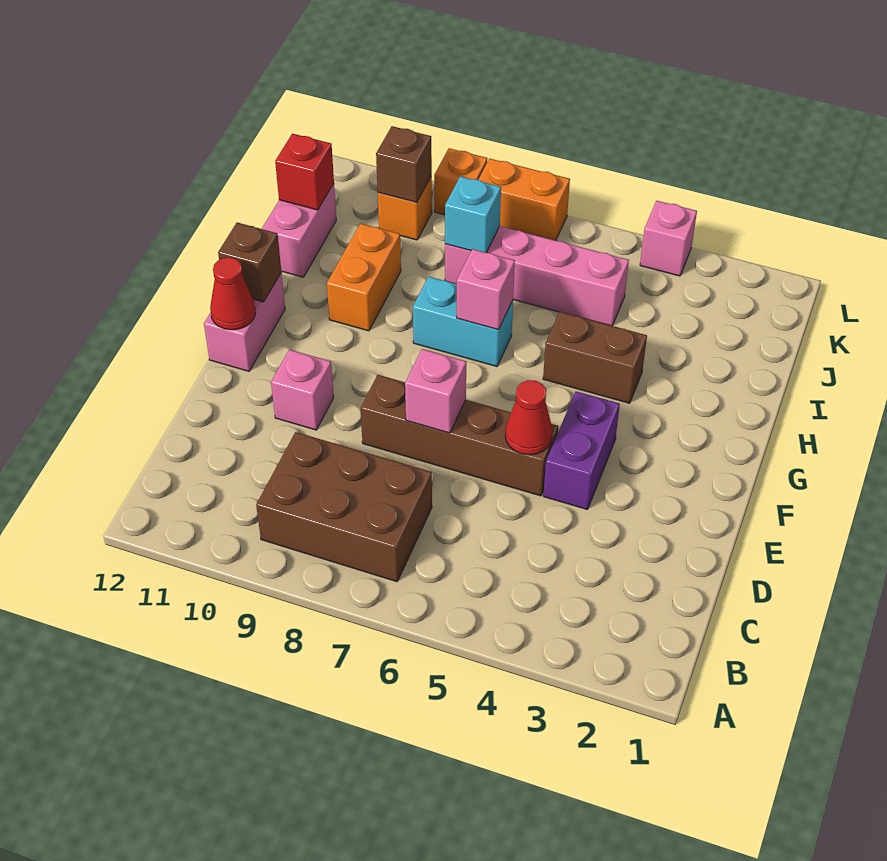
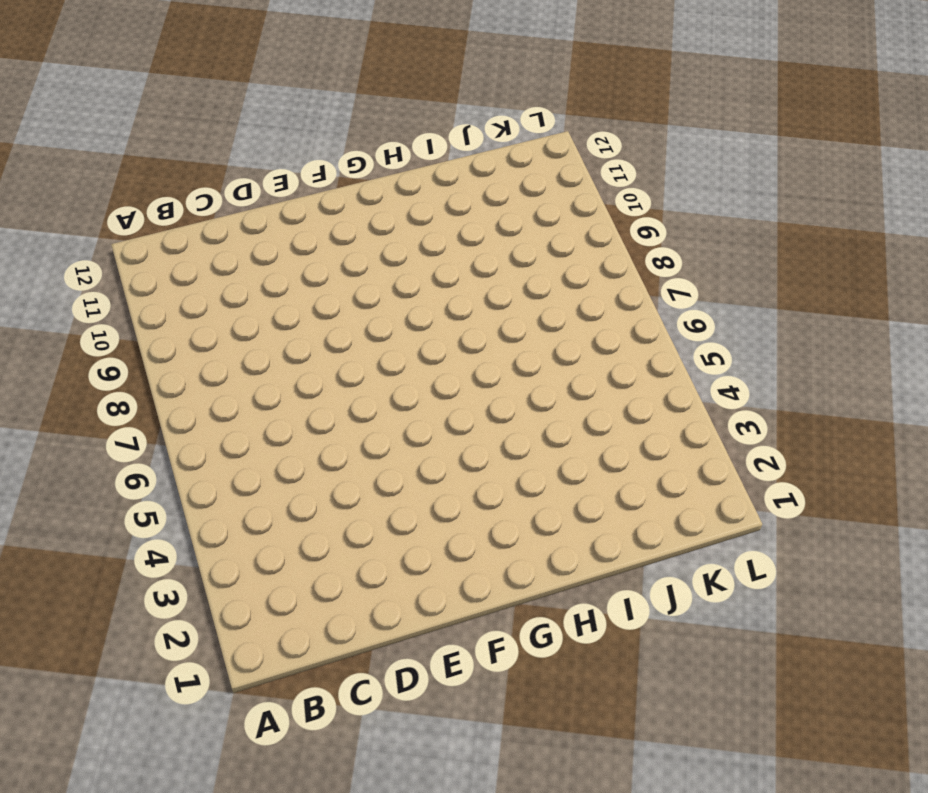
none -> brown brick B7:C9 level 1
none -> purple brick E4:F4 level 1
none -> brown brick E5:E8 level 1

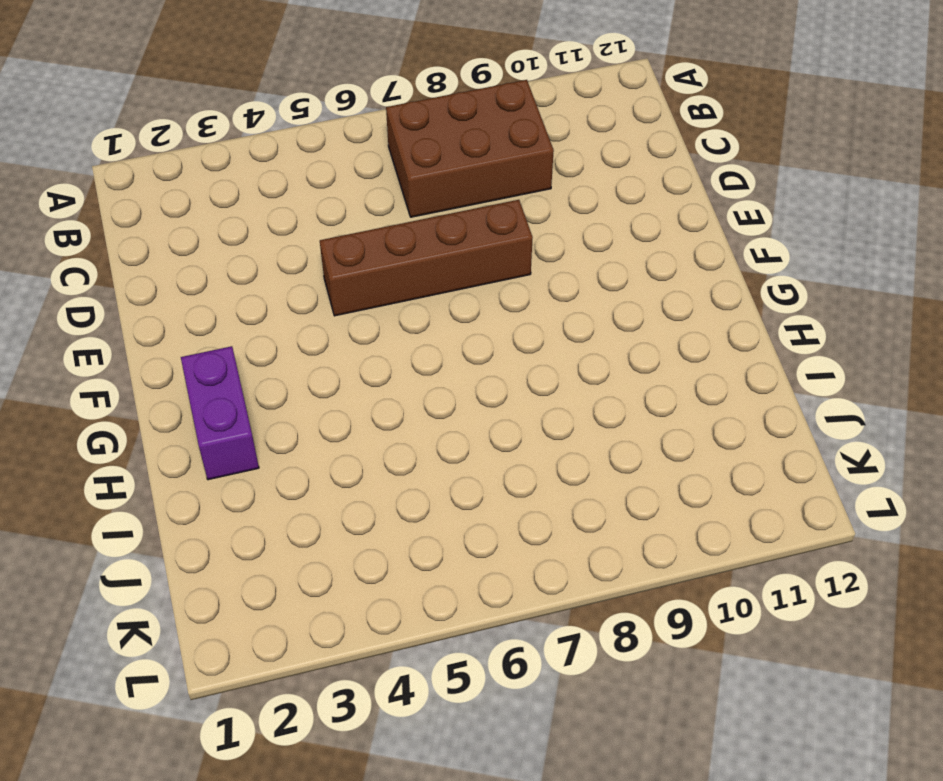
purple brick G2:H2 level 1 -> purple brick E4:F4 level 1
none -> pink brick E10 level 1
none -> pink brick F12:G12 level 1
none -> brown brick H4:H5 level 1

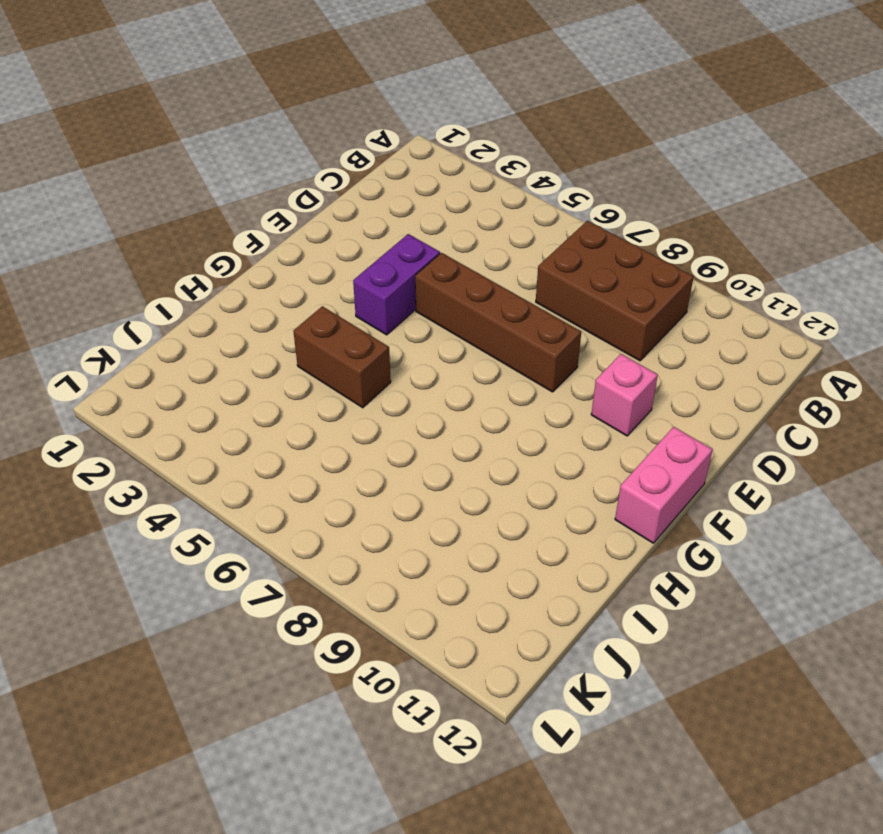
none -> cyan brick H7:H8 level 1
none -> orange brick H10:I10 level 1
none -> pink brick I12:J12 level 1

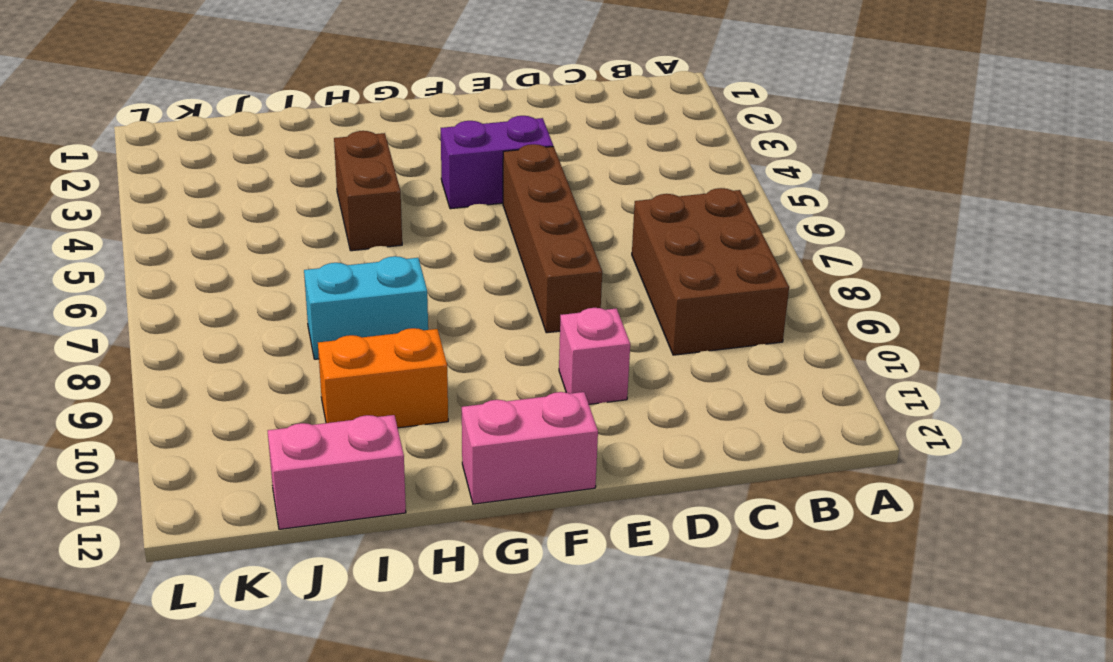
cyan brick H8:I8 level 1 -> cyan brick H7:H8 level 1
none -> pink brick J5:J8 level 1
none -> orange brick K10 level 1
none -> pink brick L4 level 1

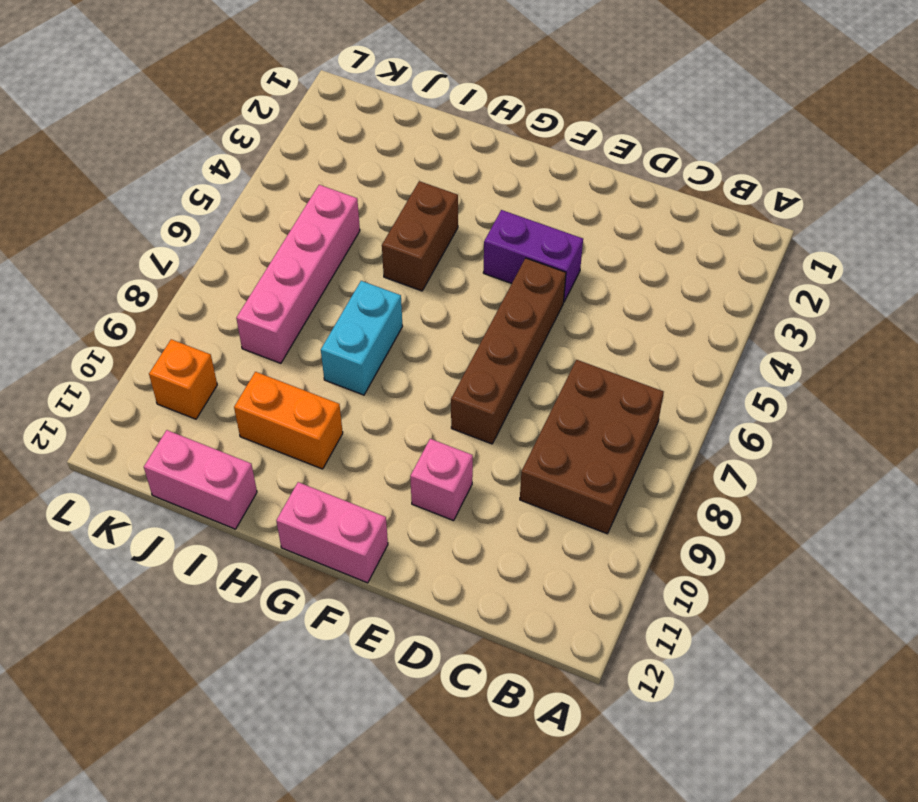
none -> pink brick L4 level 1
none -> orange brick L7:L8 level 1
none -> orange brick L9 level 1

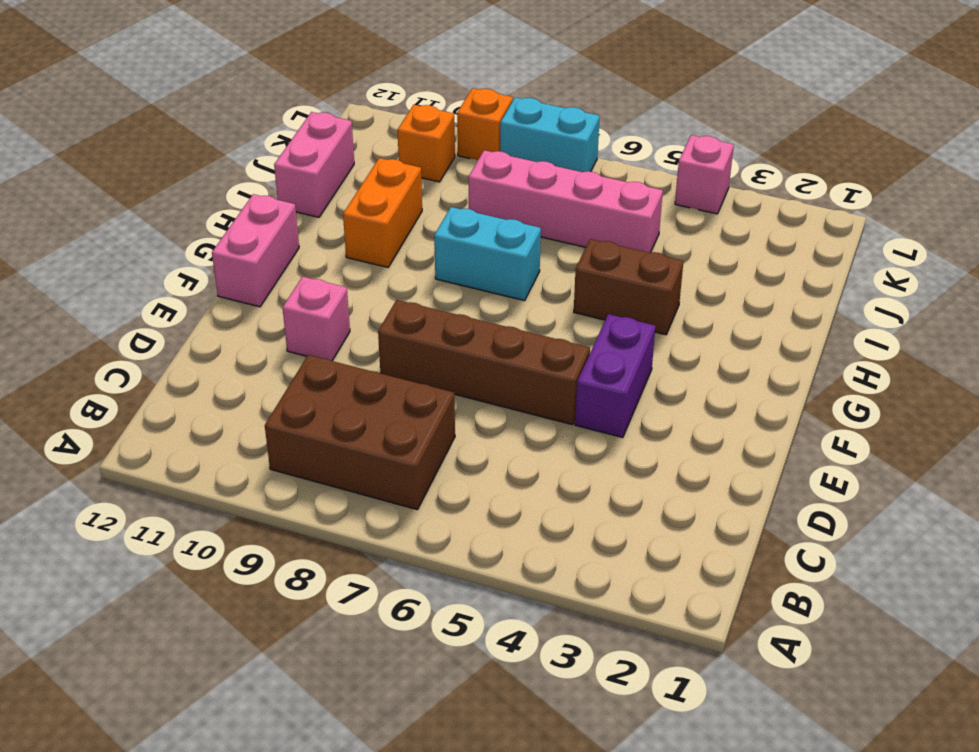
cyan brick L7:L8 level 1 -> orange brick L7:L8 level 1
none -> red cone E5 level 2
none -> pink brick E7 level 2
none -> red cone F12 level 2

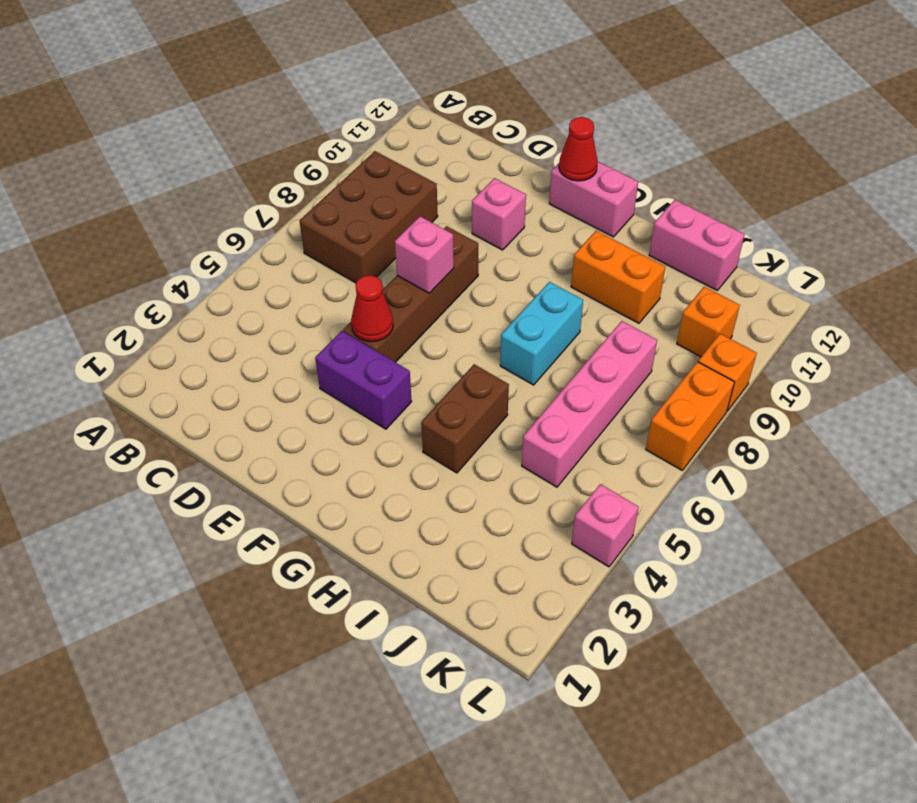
none -> brown brick G12 level 2
none -> pink brick H7 level 2
none -> cyan brick J8 level 2

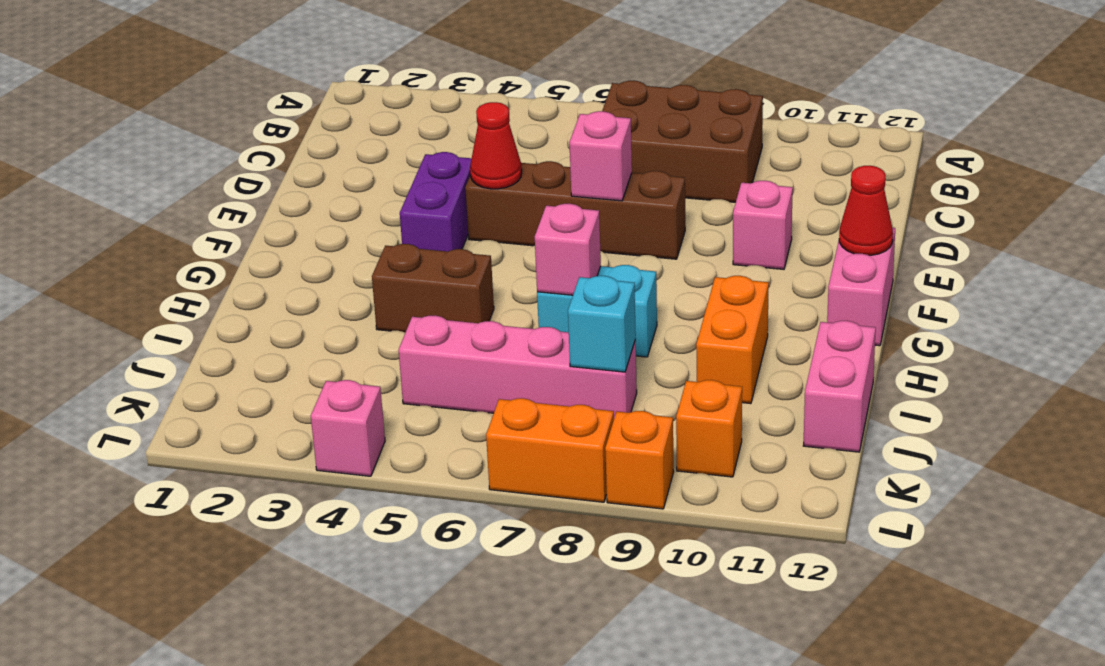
none -> brown brick G12 level 2
none -> red brick J12 level 2
none -> brown brick K10 level 2

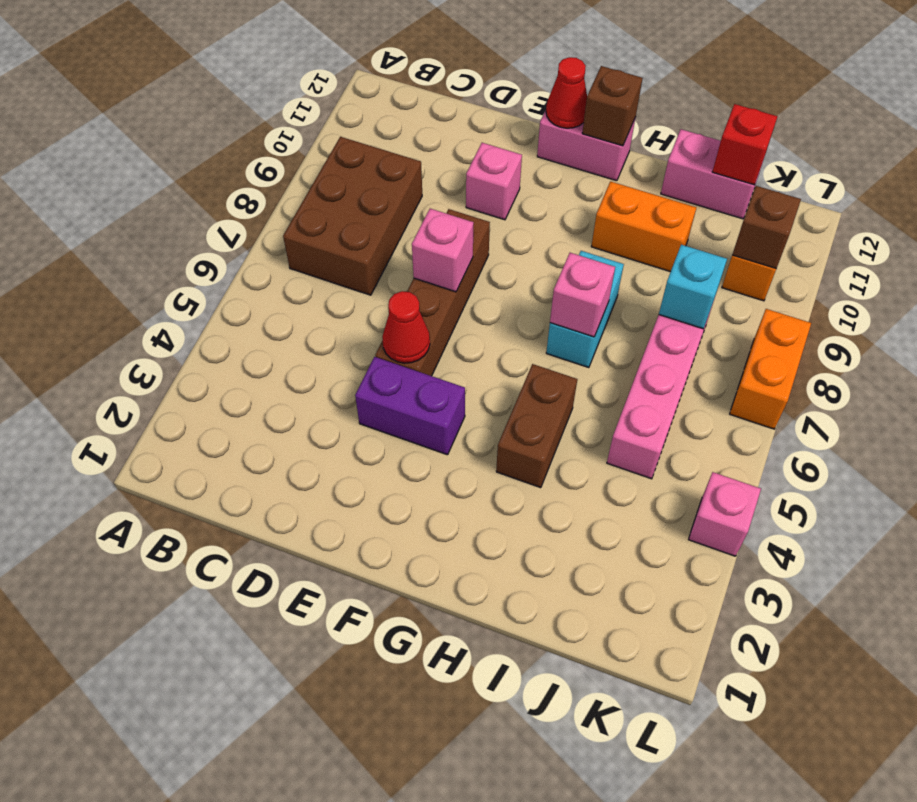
none -> orange brick L9 level 1

